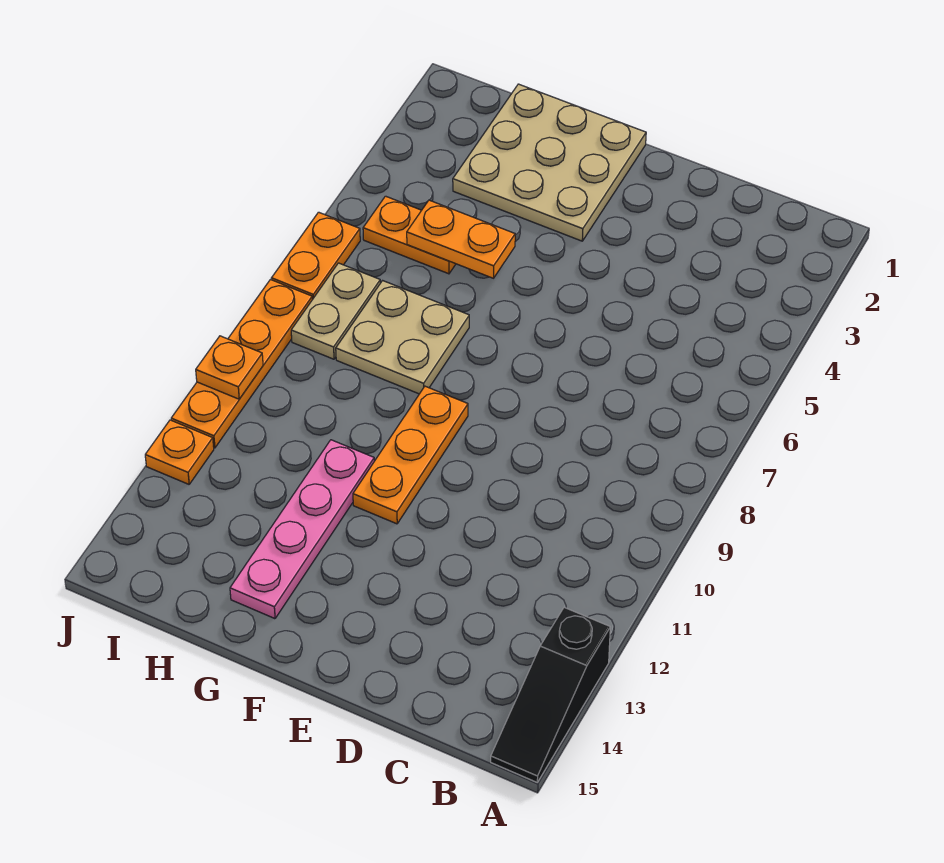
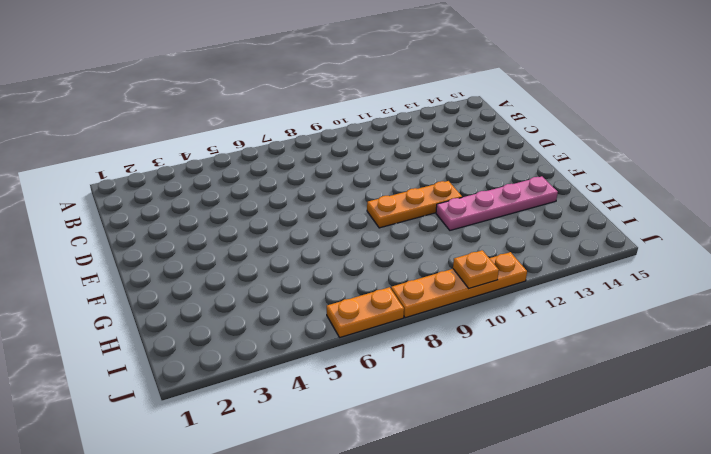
none -> black slope A13:A15 level 1 top 13
none -> tan plate F1:H3 level 1
none -> tan plate G7:H8 level 1

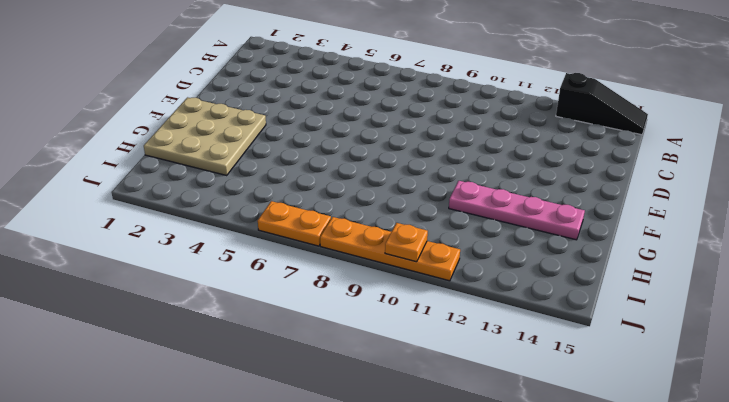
none -> orange plate F9:F11 level 1
none -> tan plate G7:H8 level 1
none -> orange plate H5:I5 level 1

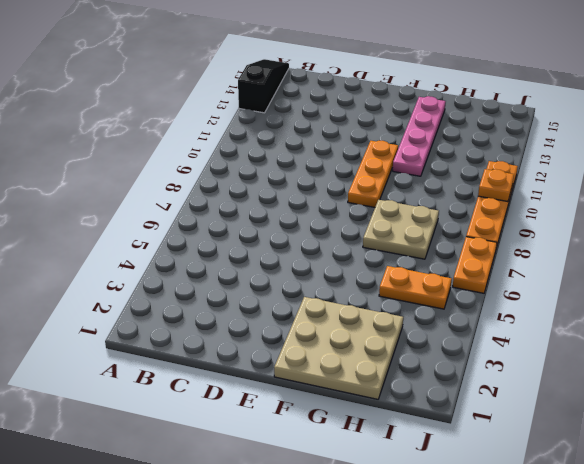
none -> tan plate I7:I8 level 1
none -> orange plate J12 level 1
none -> orange plate G5:H5 level 2

